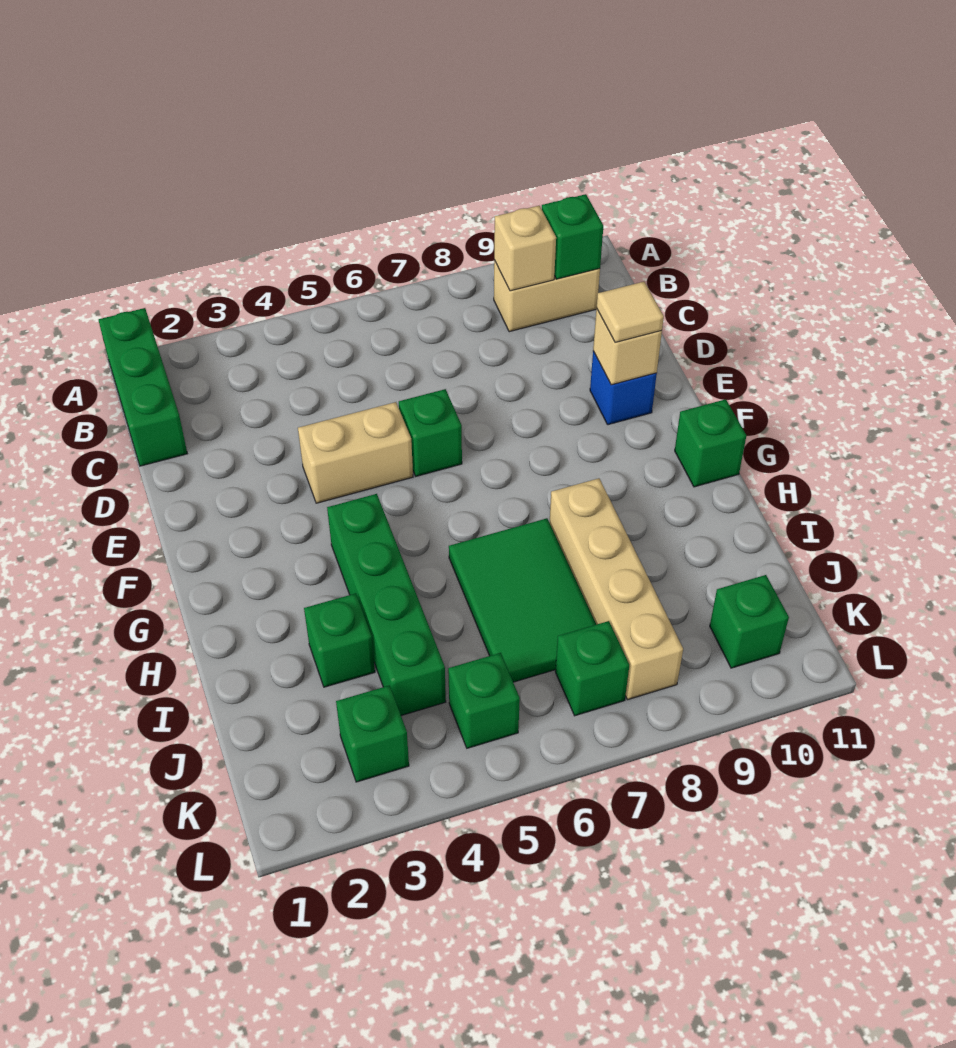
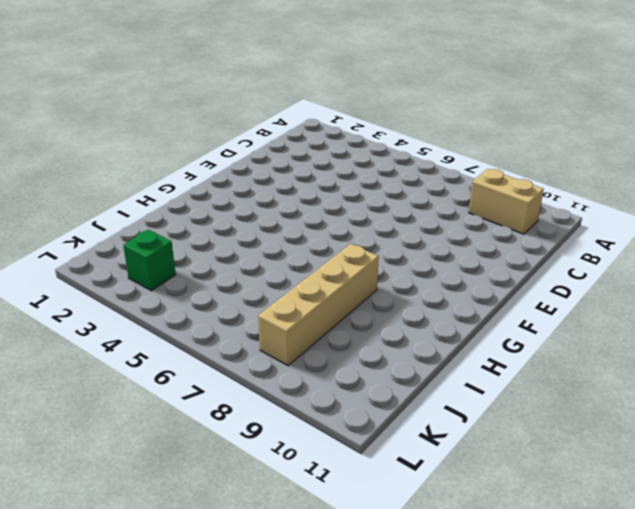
none -> green brick A1:C1 level 1
none -> tan brick E4:E5 level 1
none -> green brick E6 level 1

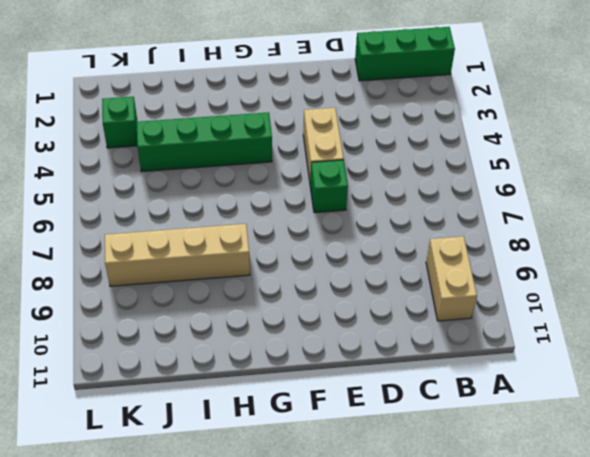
none -> blue brick E10 level 1
none -> green brick G11 level 1
none -> green tile H6:J7 level 1

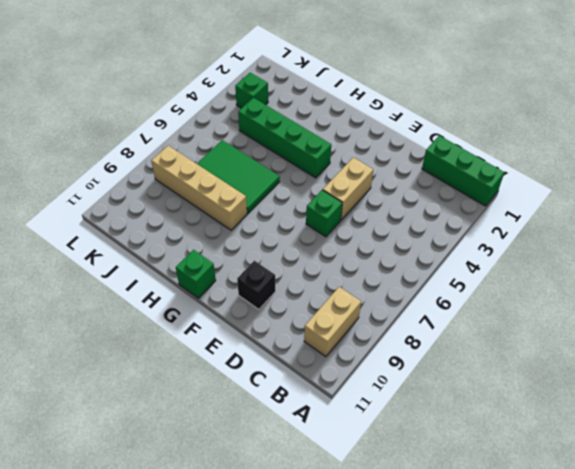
black brick E10 level 1 -> blue brick E10 level 1
none -> green brick I3 level 1
none -> green brick K5 level 1
none -> green brick K7 level 1

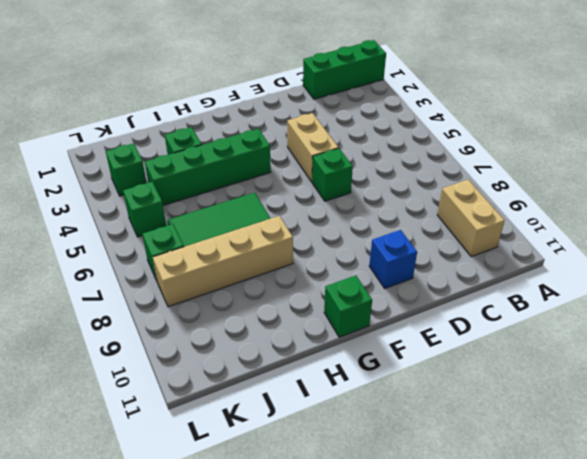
none -> green brick K10 level 1
none -> tan brick B9 level 2
none -> green brick B10 level 2

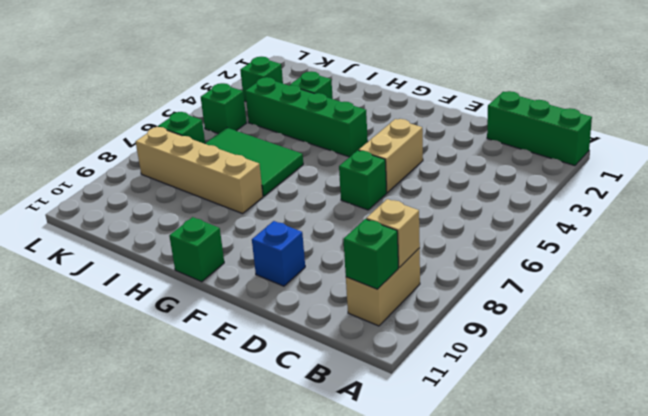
none -> green brick K10 level 1
none -> tan brick E10 level 2
none -> tan tile E10 level 3

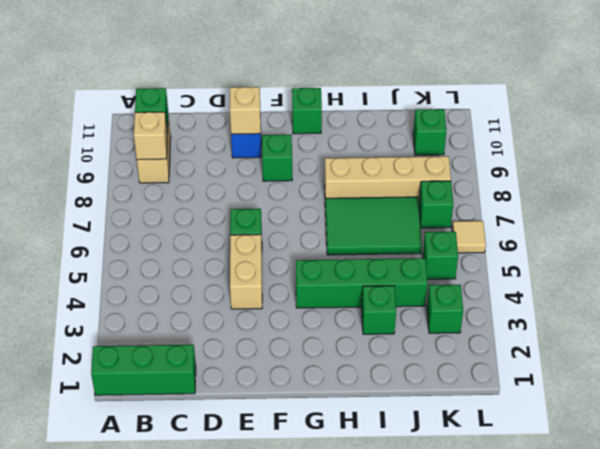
green brick F9 level 1 -> none
tan tile L6 level 1 -> tan tile E10 level 3

